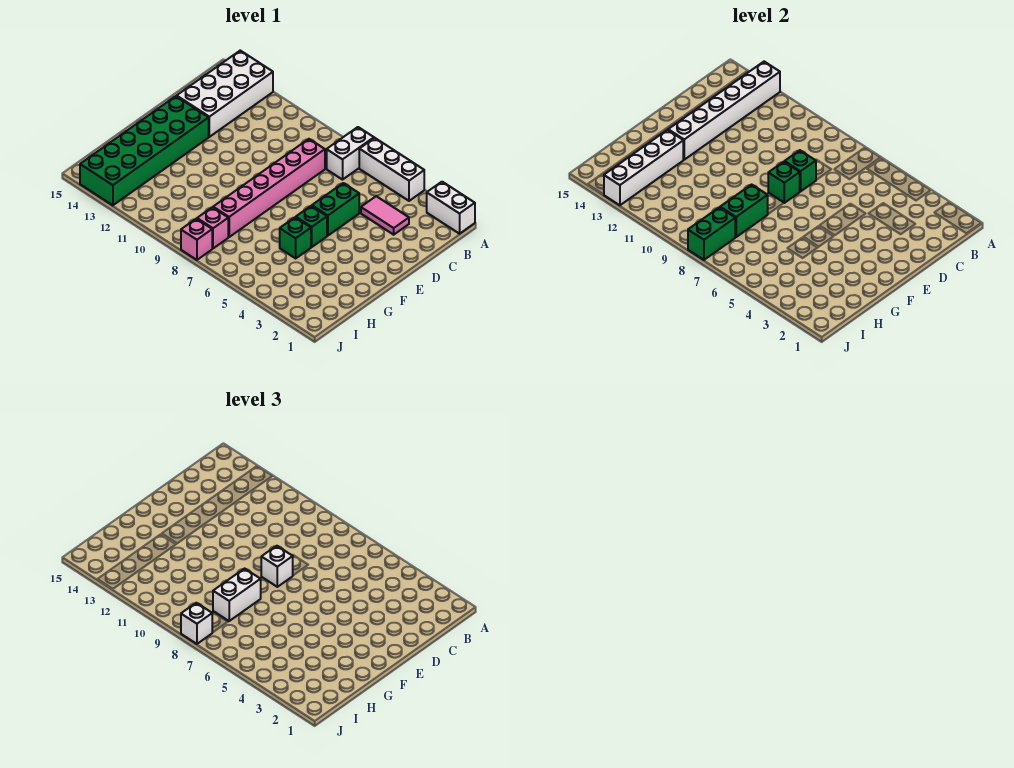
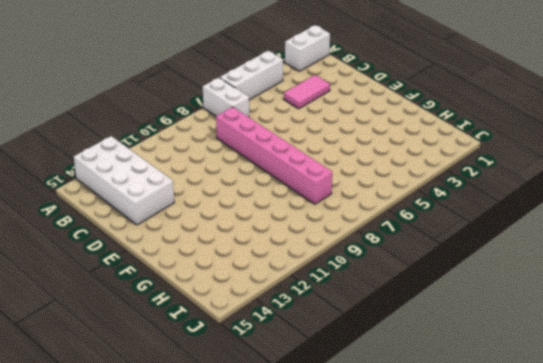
none -> green brick D5:E5 level 1
none -> green brick E13:J14 level 1
none -> green brick F5 level 1

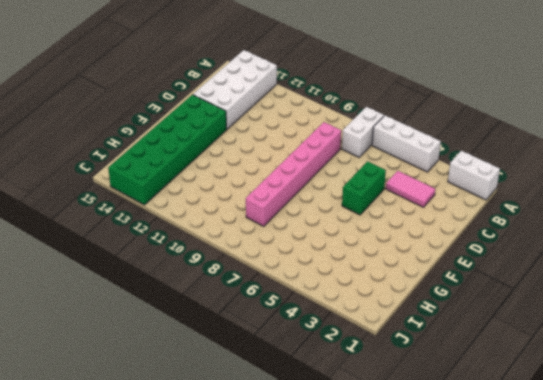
none -> green brick F5 level 1
none -> green brick G5 level 1
none -> pink brick I8 level 1

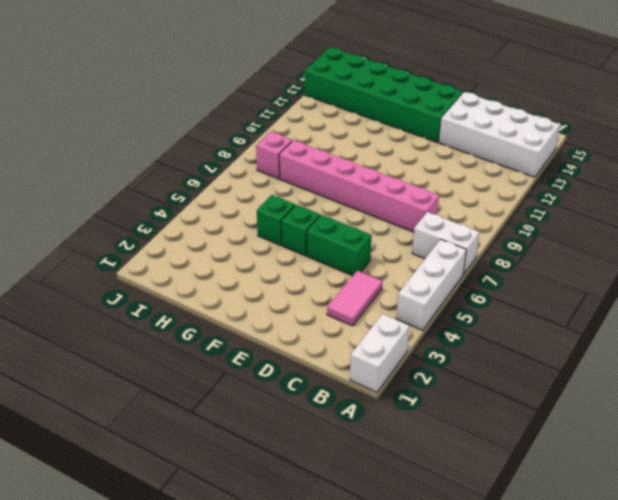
none -> pink brick J8 level 1
none -> white brick A13:F13 level 2
none -> green brick D8 level 2

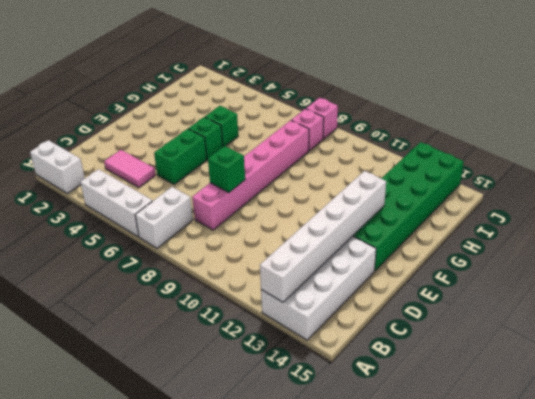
none -> green brick E8 level 2
none -> green brick G8:H8 level 2
none -> white brick G13:J13 level 2

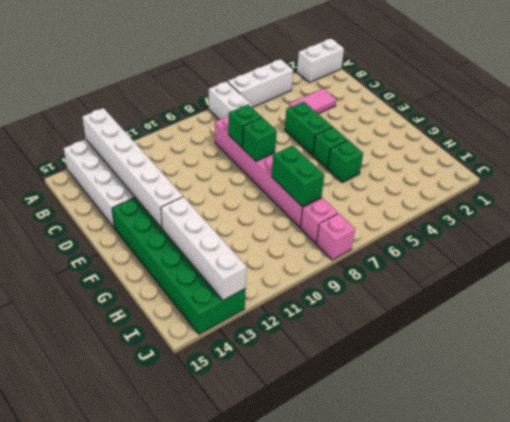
none -> green brick I8:J8 level 2
none -> white brick E8 level 3
none -> white brick G8:H8 level 3

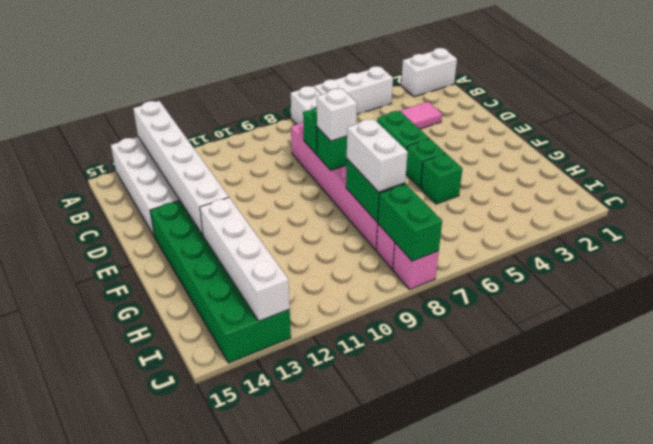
none -> white brick J8 level 3

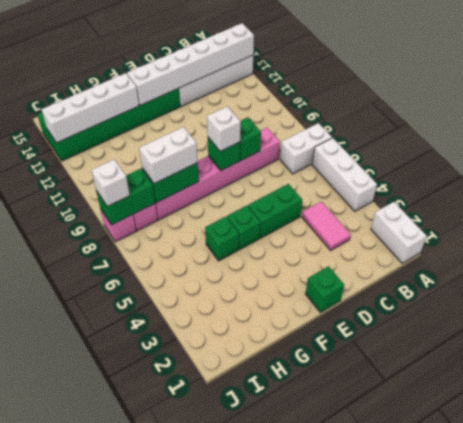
green brick E1 level 1 -> none

